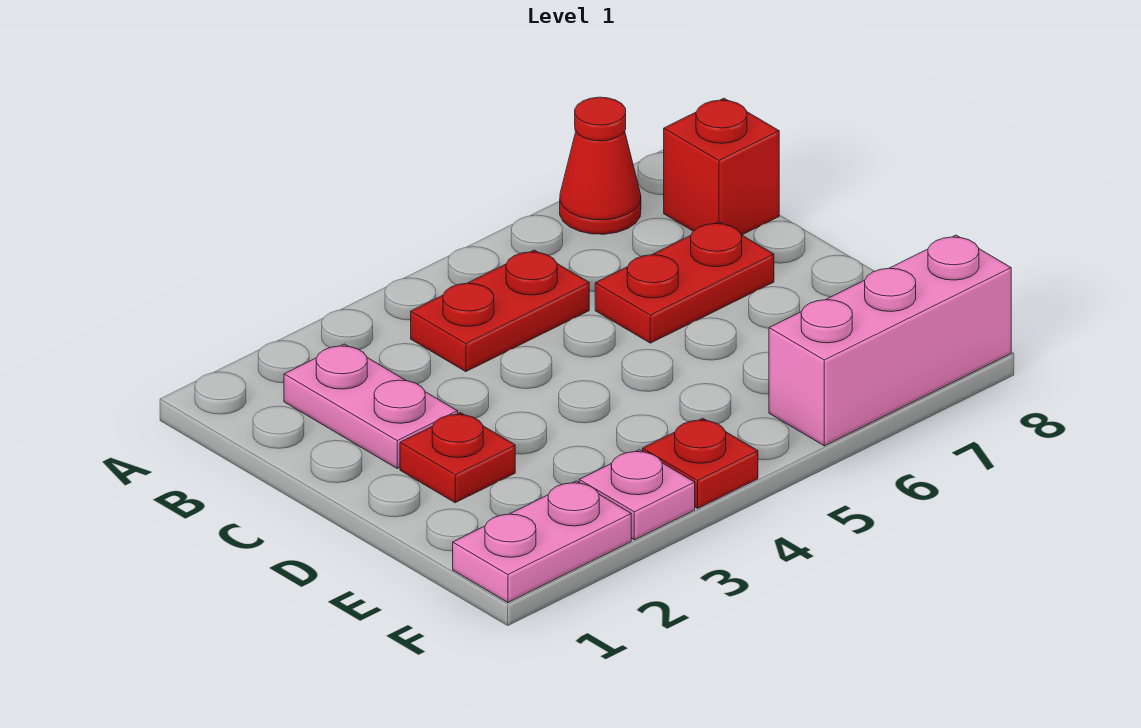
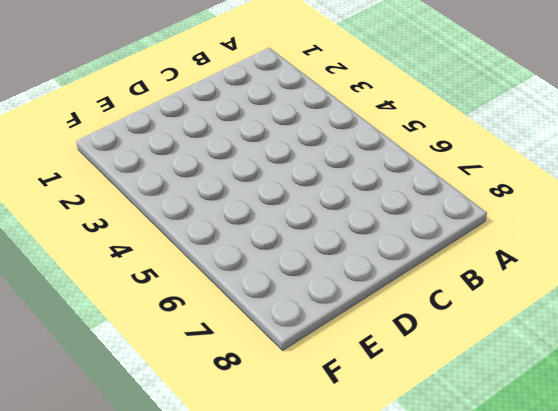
none -> red cone A7 level 1
none -> pink plate B2:C2 level 1

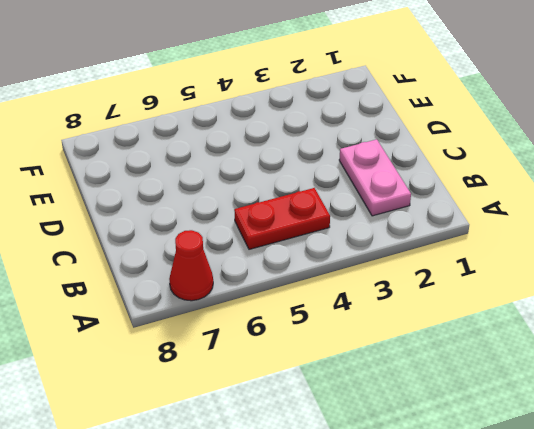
none -> red brick B8 level 1
none -> red plate C6:C7 level 1

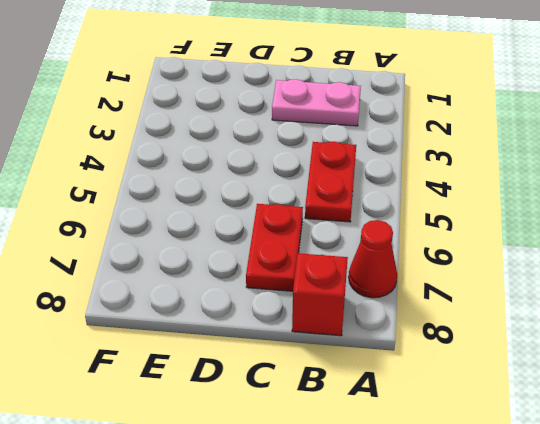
none -> red plate D2 level 1
none -> pink plate F1:F2 level 1

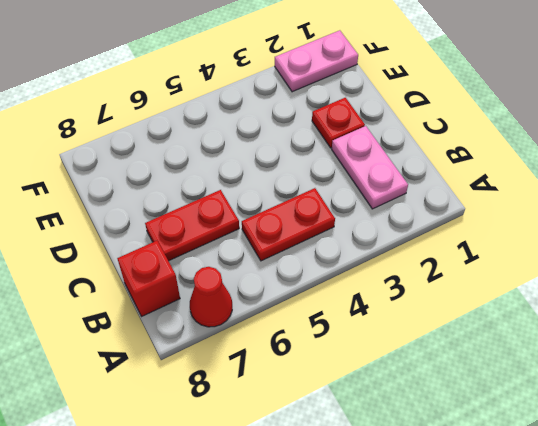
none -> pink plate F3 level 1
none -> red plate F4 level 1

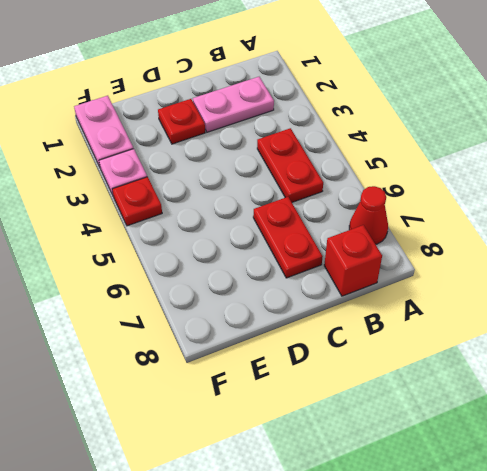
none -> pink brick F6:F8 level 1

